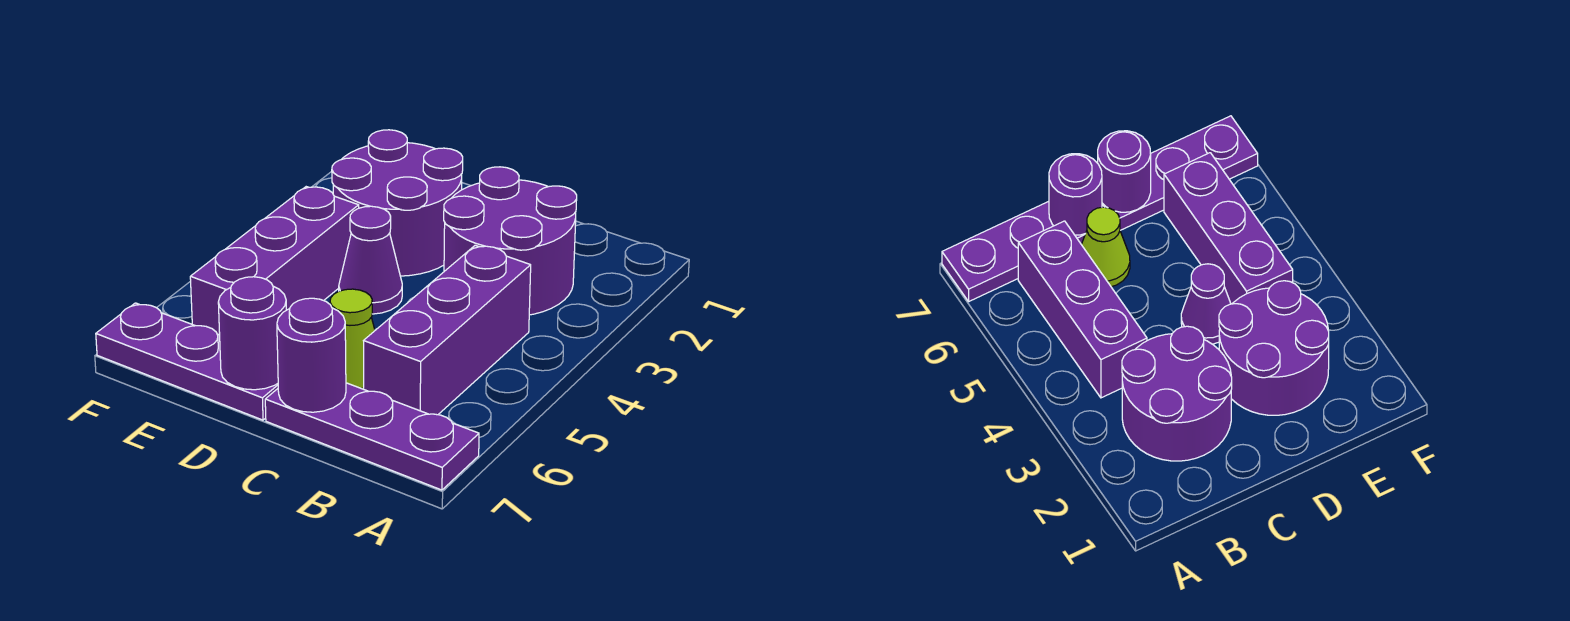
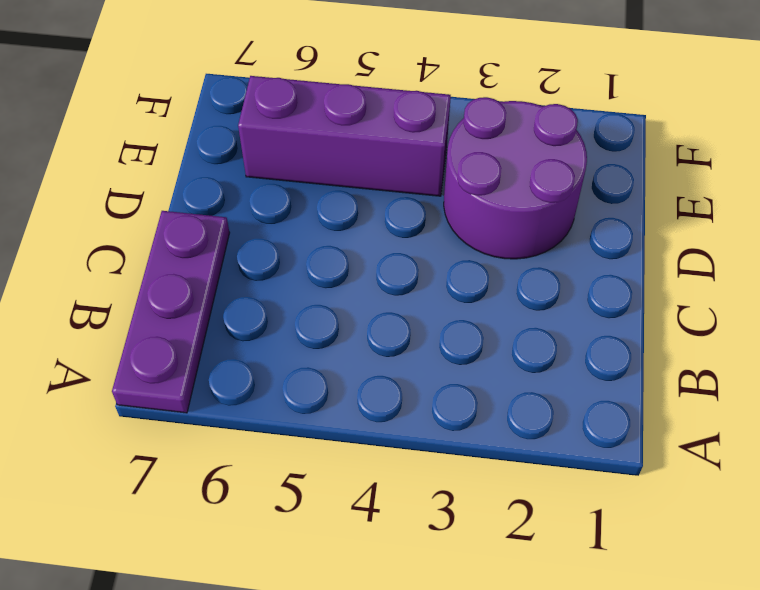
none -> purple round brick B2:C3 level 1
none -> purple brick B4:B6 level 1

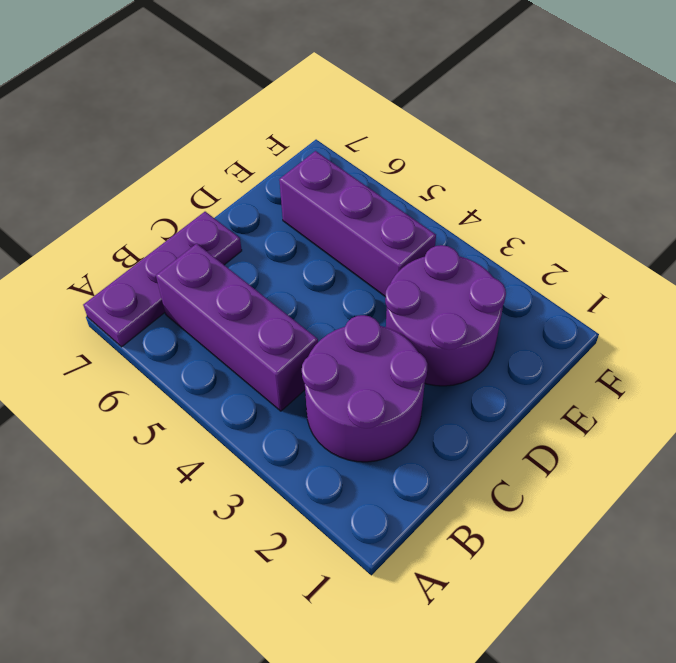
none -> lime cone C6 level 1
none -> purple cone D4 level 1

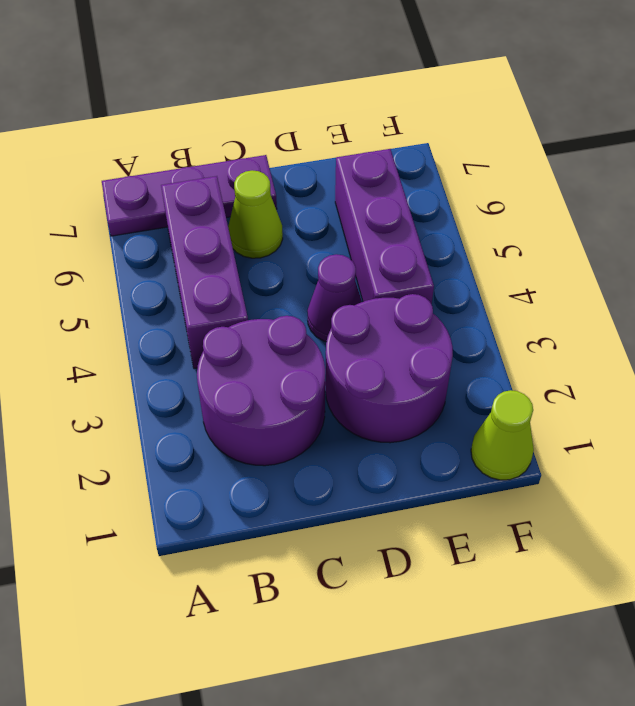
lime cone F1 level 1 -> none
none -> purple plate D7:F7 level 1
none -> purple round brick C7 level 2

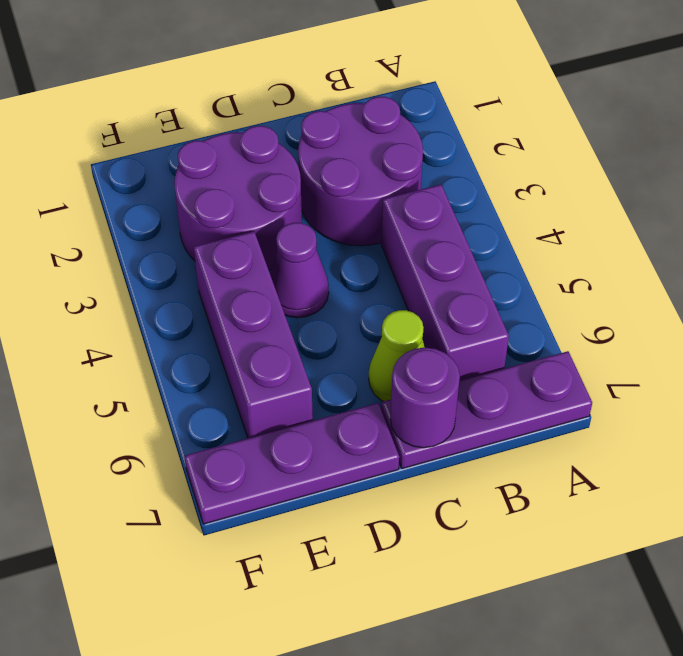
none -> purple round brick D7 level 2

